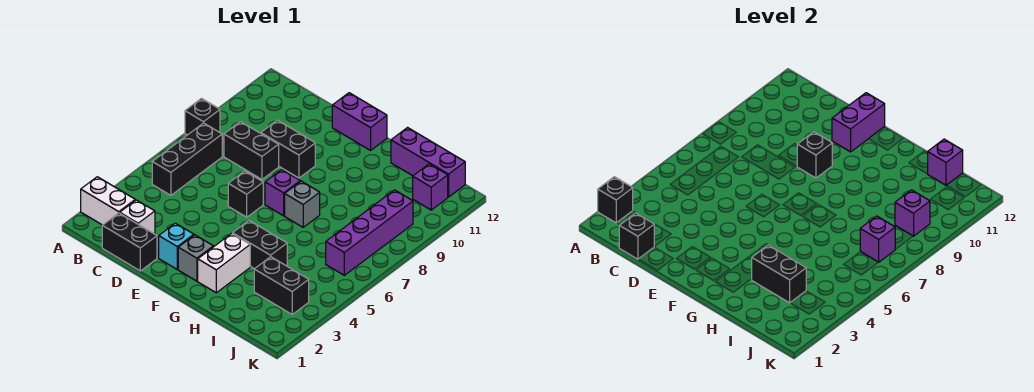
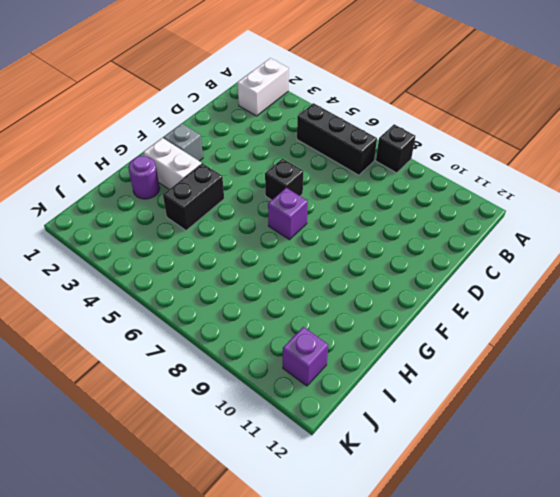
purple round brick H2 level 1 -> none
none -> black brick C1:D1 level 1
none -> white brick C2 level 1
none -> black brick C8:D8 level 1

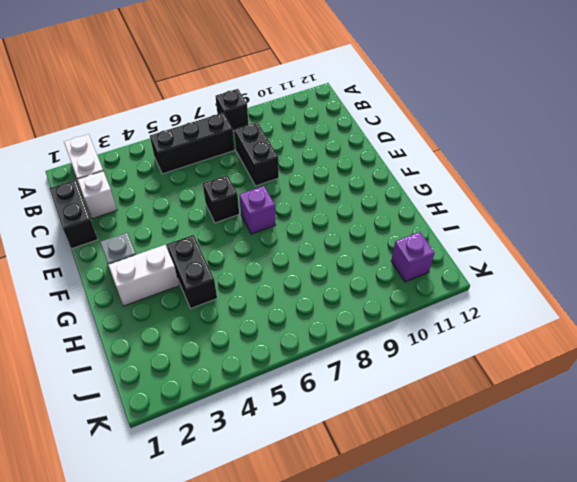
none -> black brick D9:E9 level 1
none -> cyan brick E2 level 1
none -> purple brick E12:F12 level 1

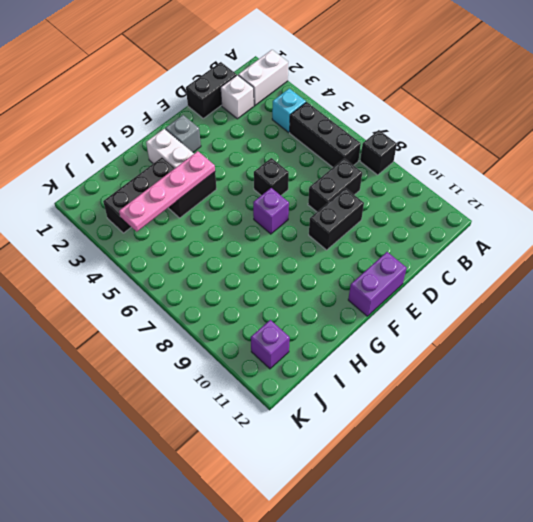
cyan brick B4 level 1 -> cyan brick E2 level 1
pink plate G4:J4 level 2 -> none
black brick H3:J3 level 1 -> black brick I3:J3 level 1
none -> grey brick G7 level 1
none -> purple brick H12:J12 level 1
none -> purple brick J6:J9 level 1

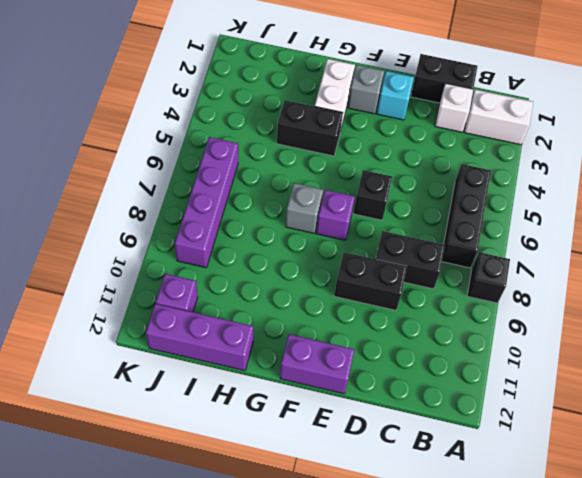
none -> black brick I3:J3 level 1
none -> black brick A2 level 2
none -> black brick C1 level 2

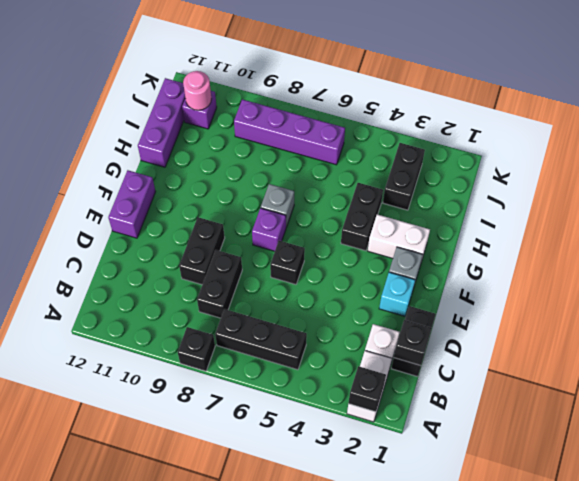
pink round brick J11 level 2 -> none
none -> black brick E9 level 2
none -> purple brick E11:E12 level 2
none -> black brick H3:I3 level 2

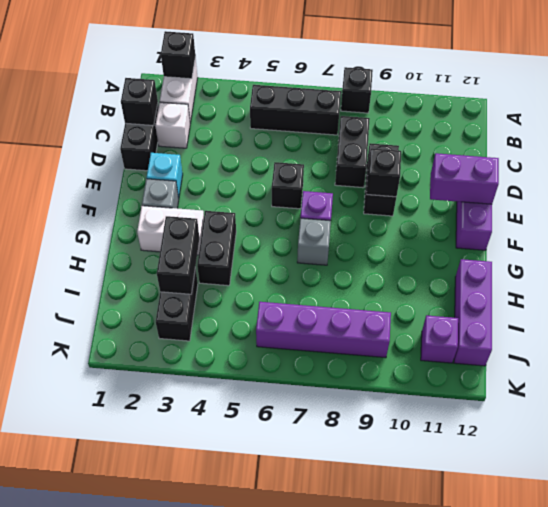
none -> purple brick I12 level 2
none -> purple brick J7 level 2
none -> purple brick J9 level 2

